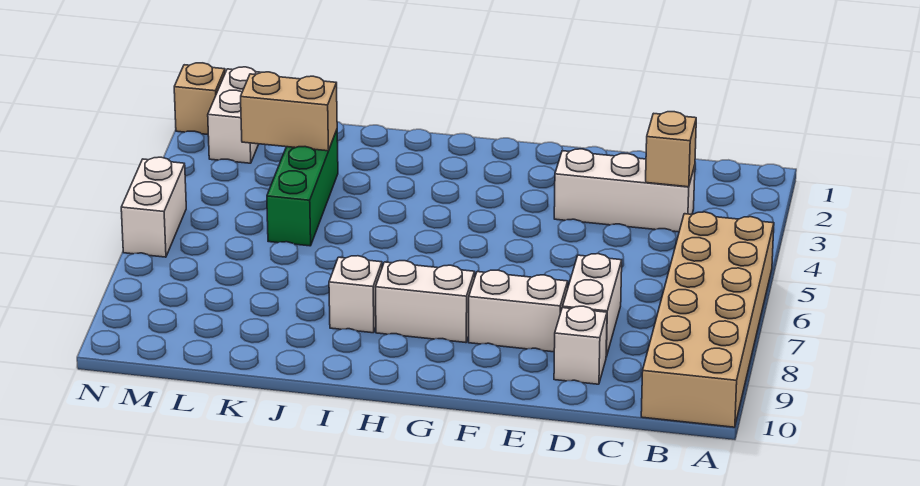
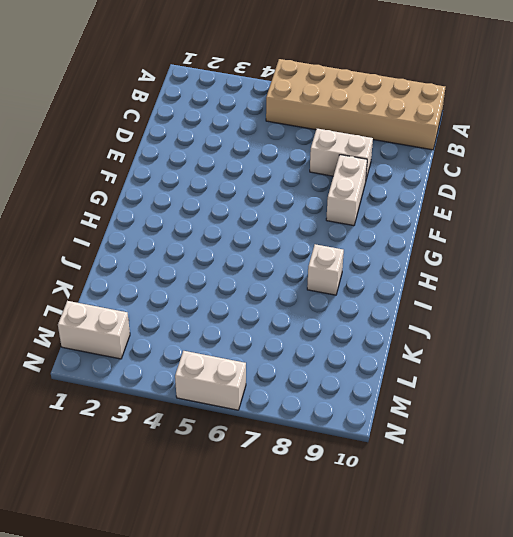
none -> white brick C3:E3 level 1
none -> white brick D9 level 1
none -> white brick G8:H8 level 1

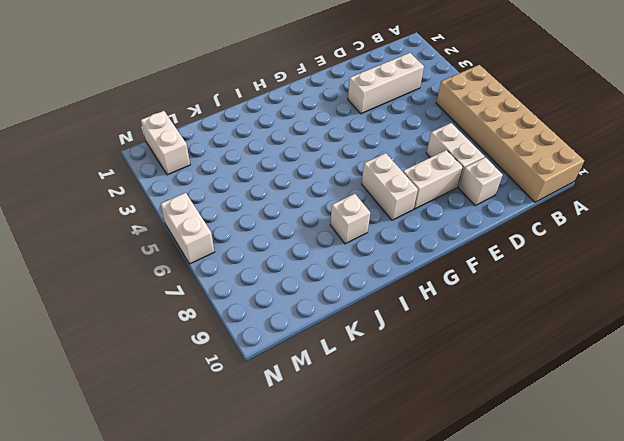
white brick G7:G8 level 1 -> white brick G8:H8 level 1
none -> green brick K3:K5 level 1
none -> tan brick N1 level 1
none -> tan brick C3 level 2

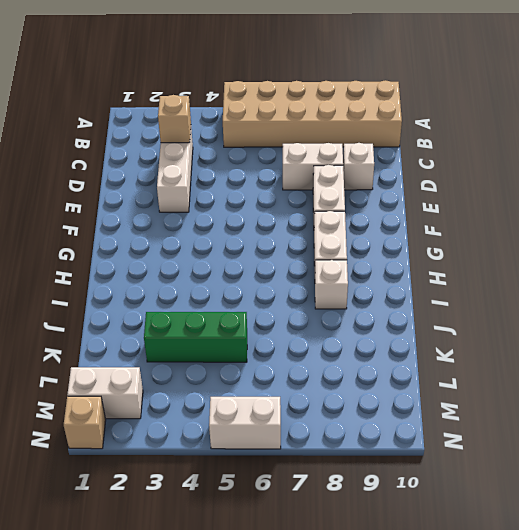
none -> tan brick K3:L3 level 2

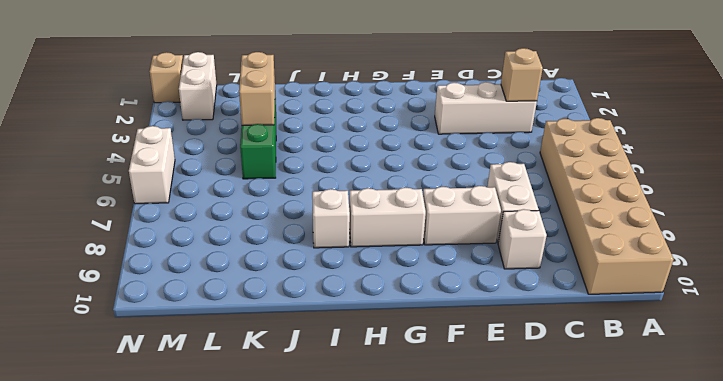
tan brick K3:K4 level 2 -> tan brick K3:L3 level 2

